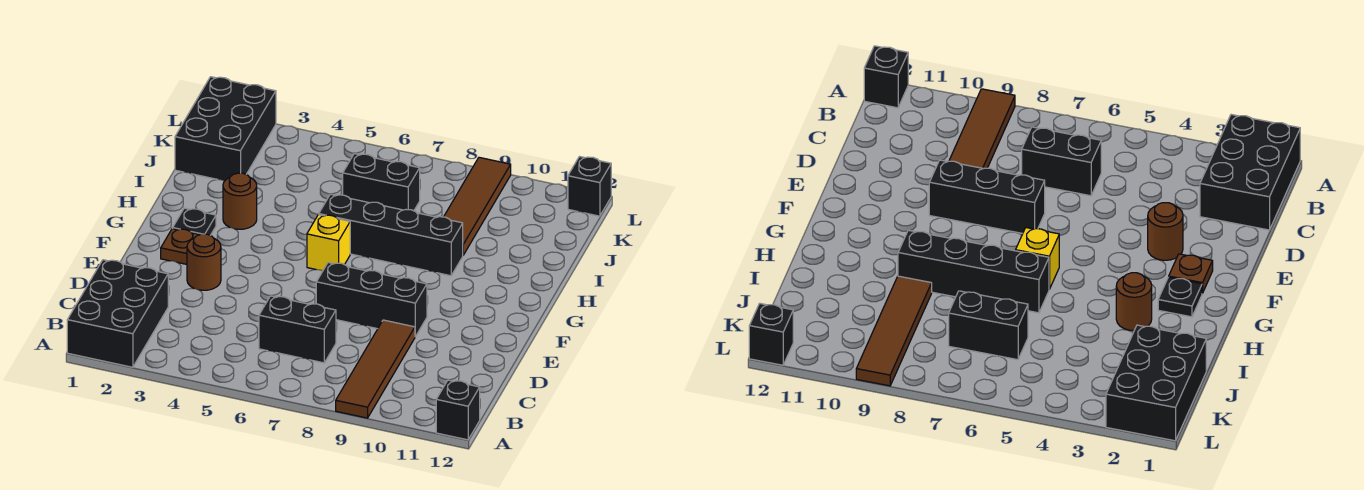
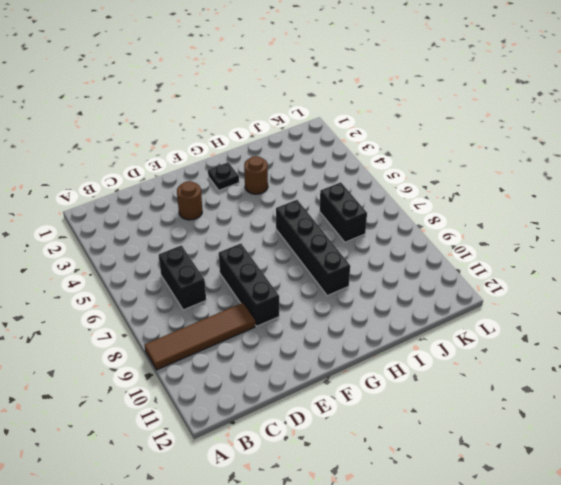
none -> black brick A1:C2 level 1
none -> black brick A12 level 1
none -> brown plate F2 level 1

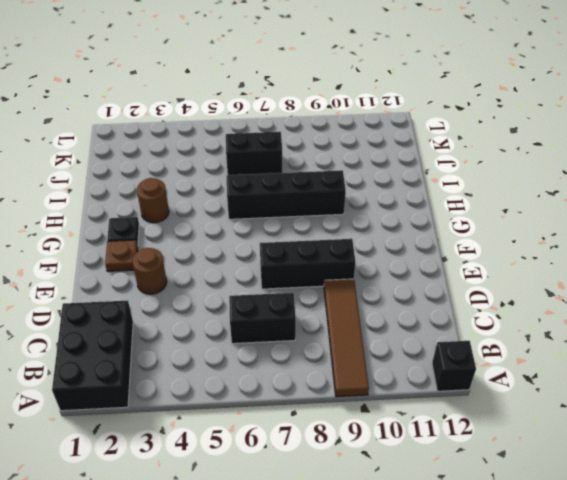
none -> yellow brick G6 level 1
none -> brown tile I9:L9 level 1
none -> black brick J1:L2 level 1

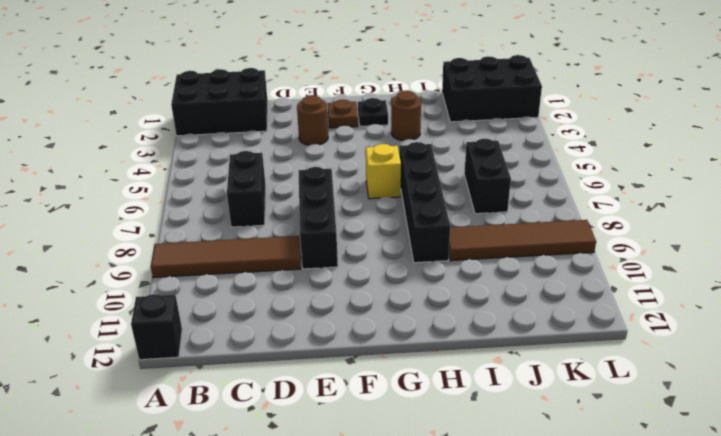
none -> black brick L12 level 1

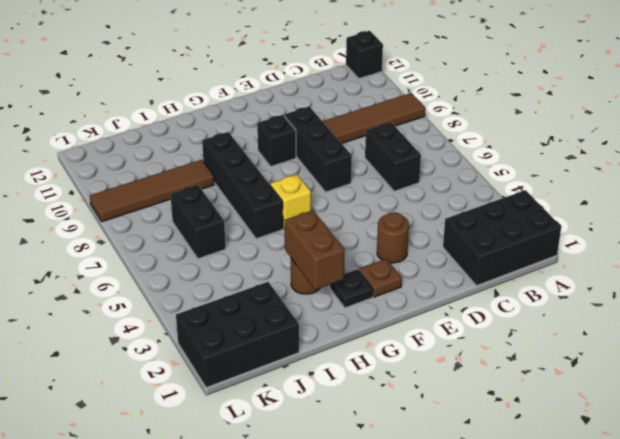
black brick F9 level 1 -> black brick L12 level 1
brown brick H2:H3 level 2 -> none

